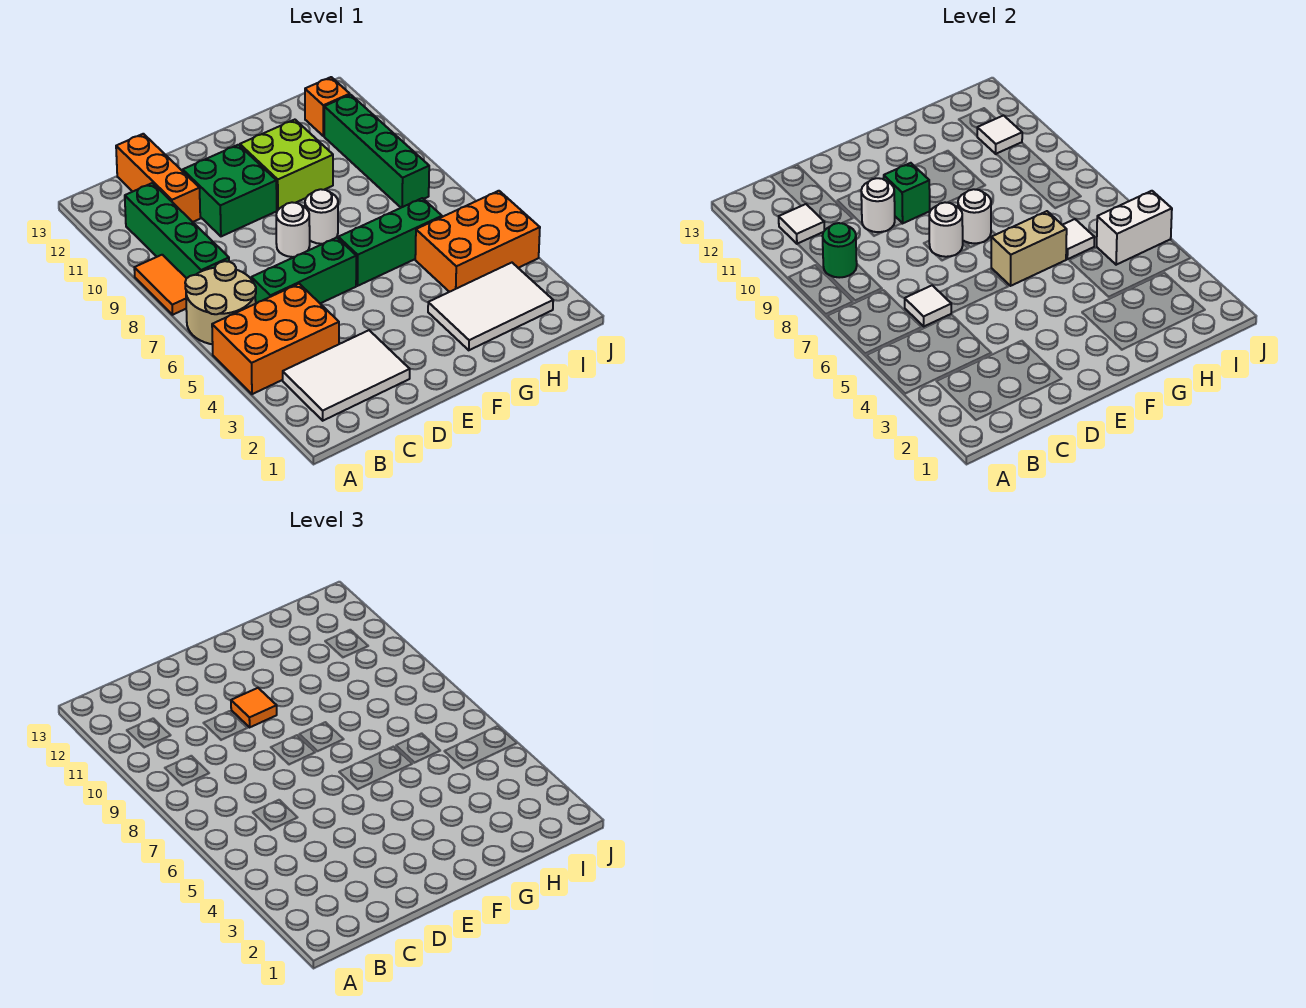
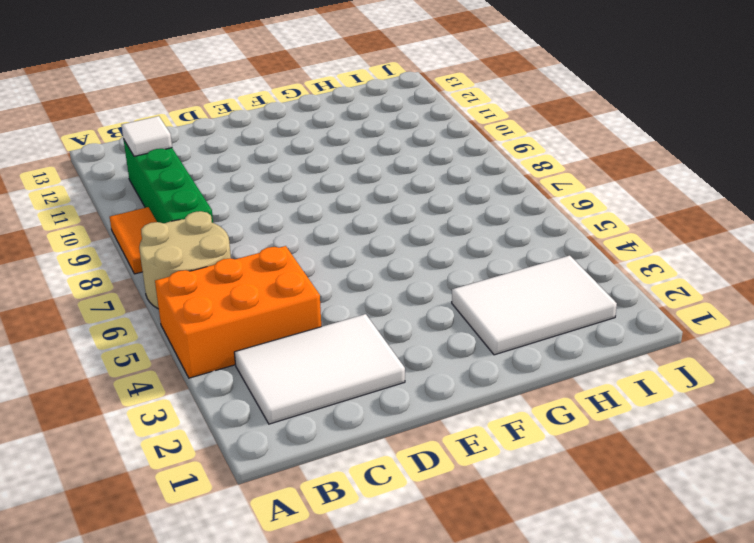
none -> green brick C6:E6 level 1
none -> orange brick C11:C13 level 1
none -> green brick D10:E11 level 1

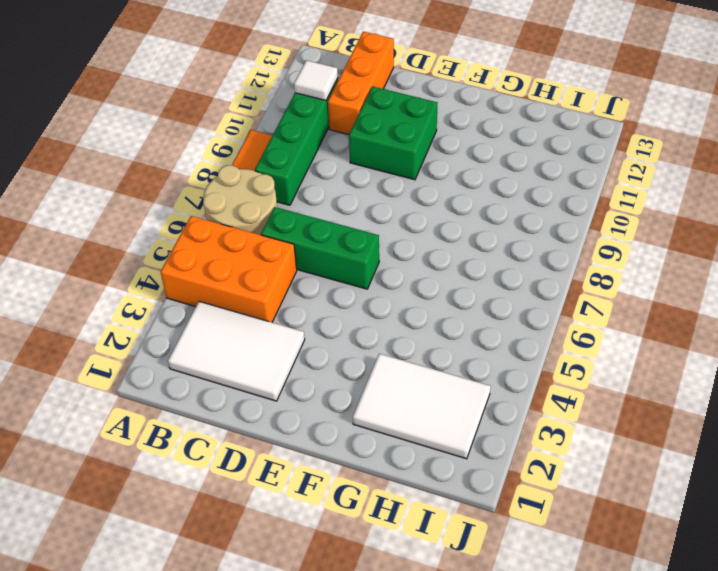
none -> white round brick E8 level 1
none -> green brick F6:H6 level 1
none -> white round brick F8 level 1

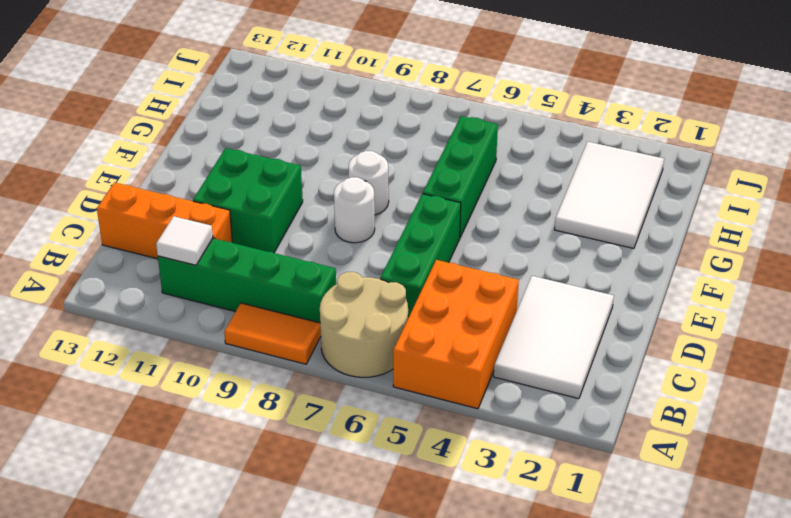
none -> lime brick F10:G11 level 1
none -> orange brick H4:J5 level 1
none -> green brick I8:I11 level 1

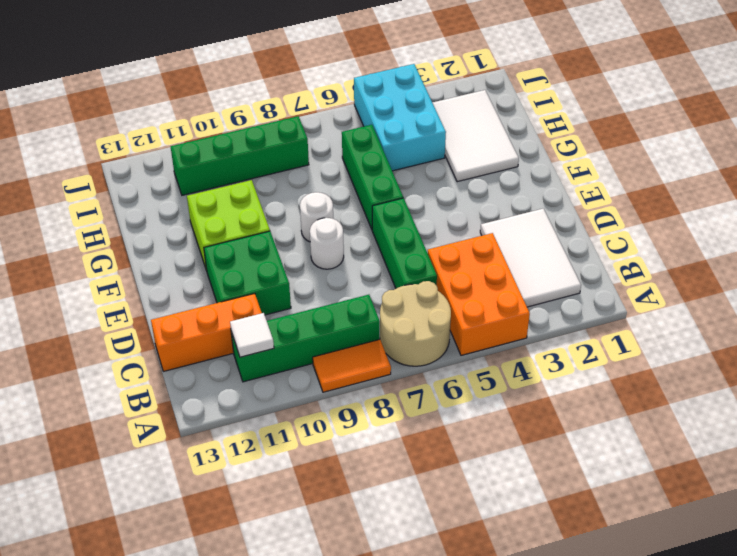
cyan brick H4:J5 level 1 -> orange brick H4:J5 level 1
none -> orange brick I12 level 1
none -> green round brick B9 level 2
none -> white tile C6 level 2

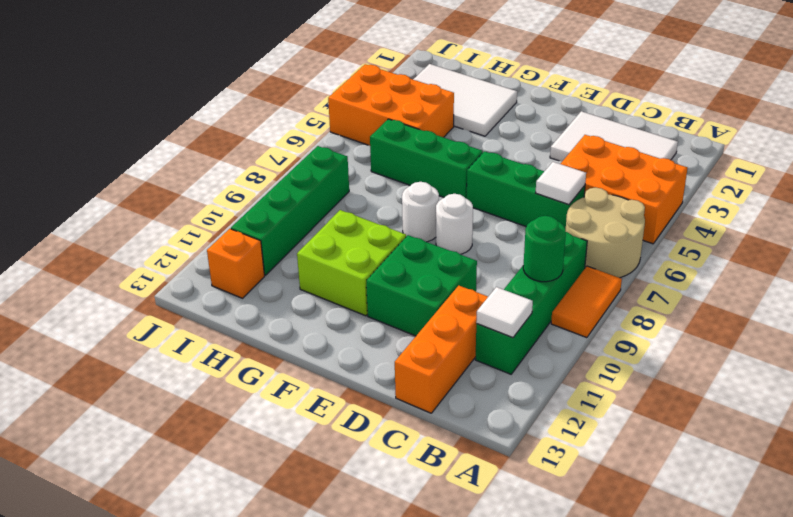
none -> white round brick D10 level 2
none -> white round brick E8 level 2
none -> green brick E10 level 2

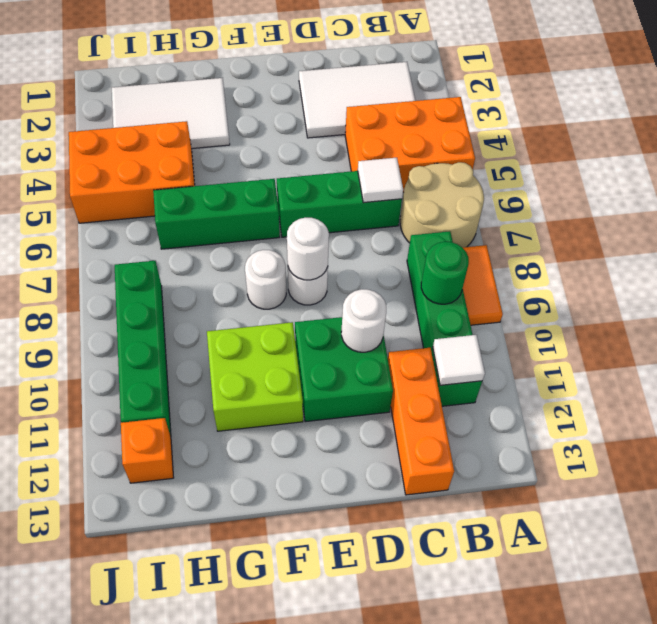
none -> green brick E10 level 2
none -> tan brick F6:G6 level 2
none -> white round brick F8 level 2

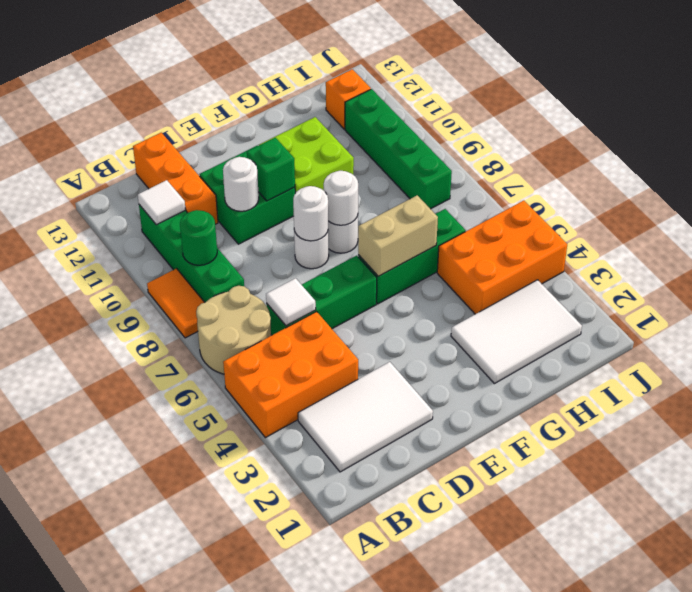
none -> white tile H6 level 2
none -> white brick I5:J5 level 2
none -> white tile I11 level 2

